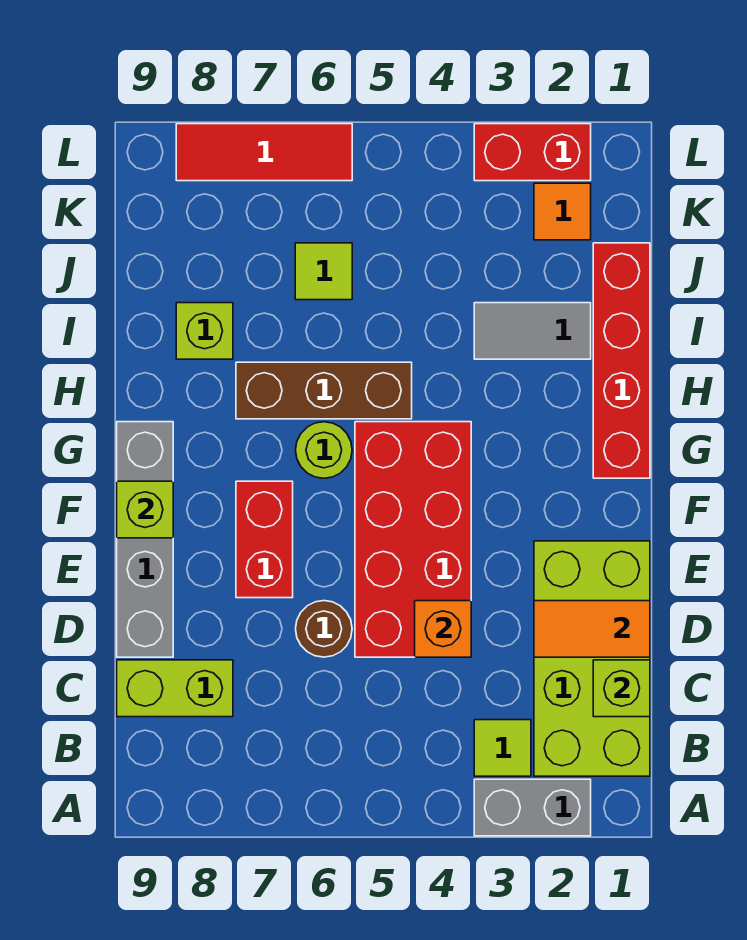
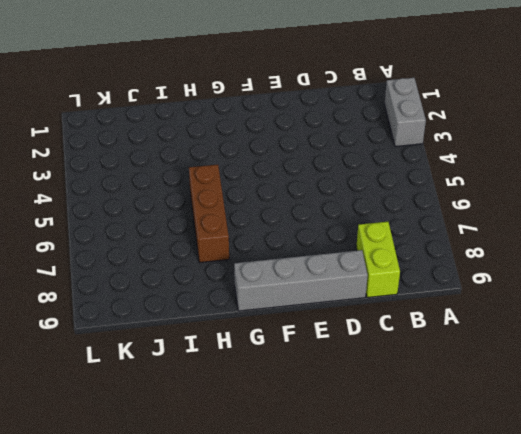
none -> lime brick B1:E2 level 1
none -> lime tile B3 level 1
none -> red brick D4:G5 level 1

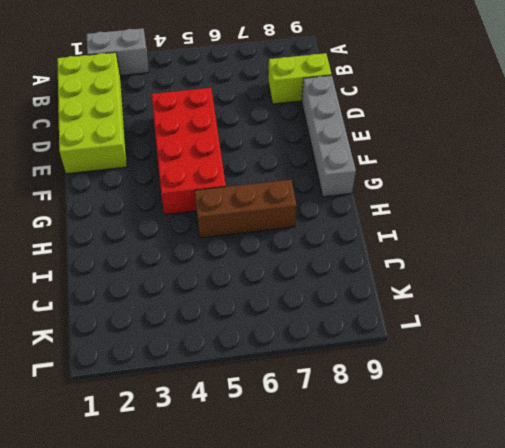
none -> lime tile B3 level 1
none -> brown round brick D6 level 1
none -> red brick E7:F7 level 1

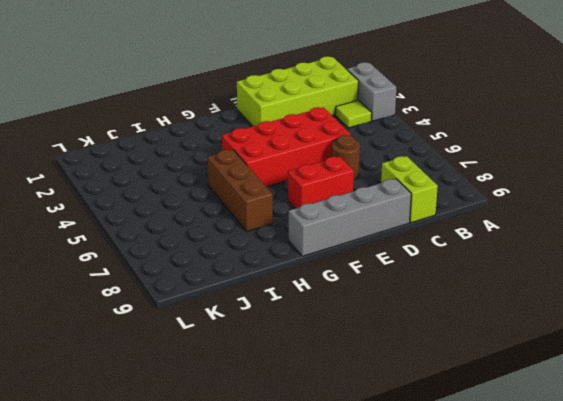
none -> red brick G1:J1 level 1
none -> lime round brick G6 level 1
none -> grey tile I2:I3 level 1

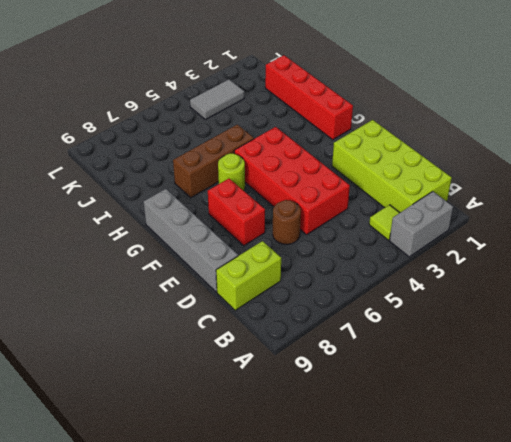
grey tile K3:K4 level 1 -> grey tile I2:I3 level 1
none -> lime brick I8 level 1
none -> lime tile J6 level 1
none -> orange tile K2 level 1

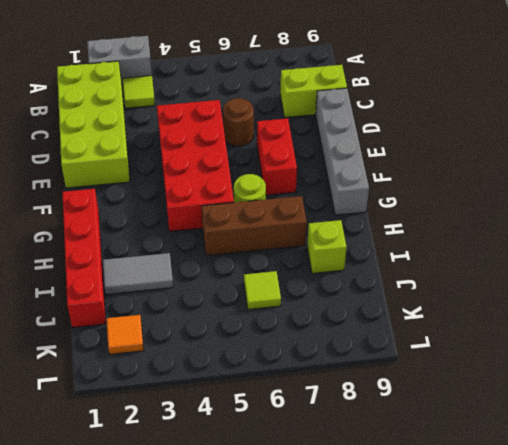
none -> red brick L2:L3 level 1
none -> red tile L6:L8 level 1
none -> lime brick C1 level 2

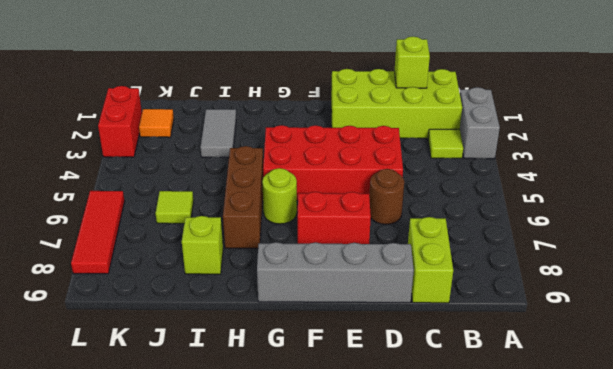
none -> red brick G1:J1 level 1
none -> orange tile D1:D2 level 2
none -> orange brick D4 level 2

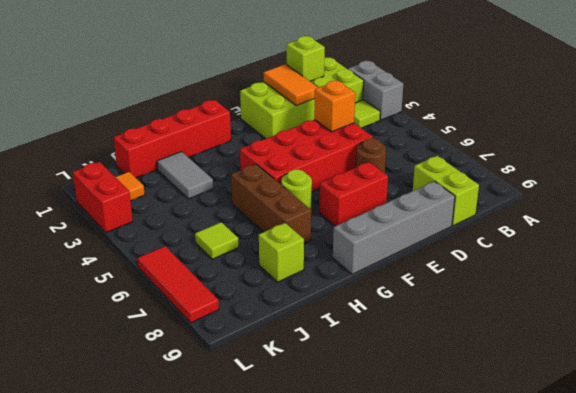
none -> lime brick F9 level 2

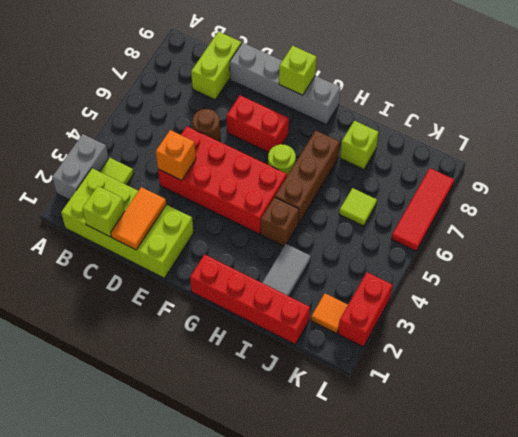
brown brick H4 level 1 -> none

